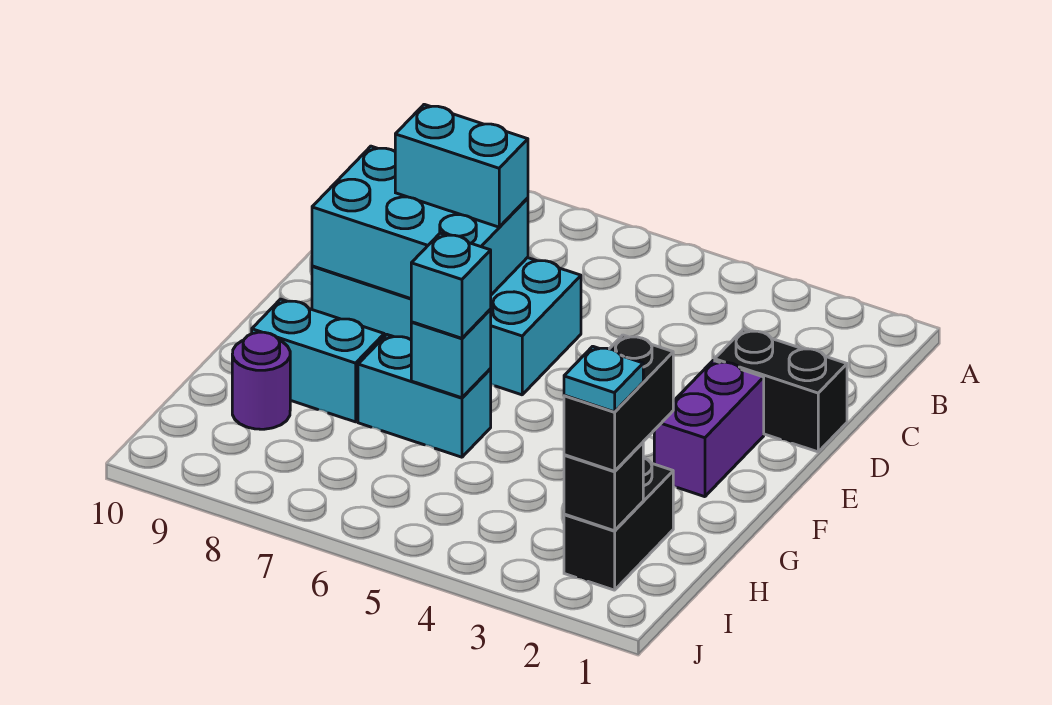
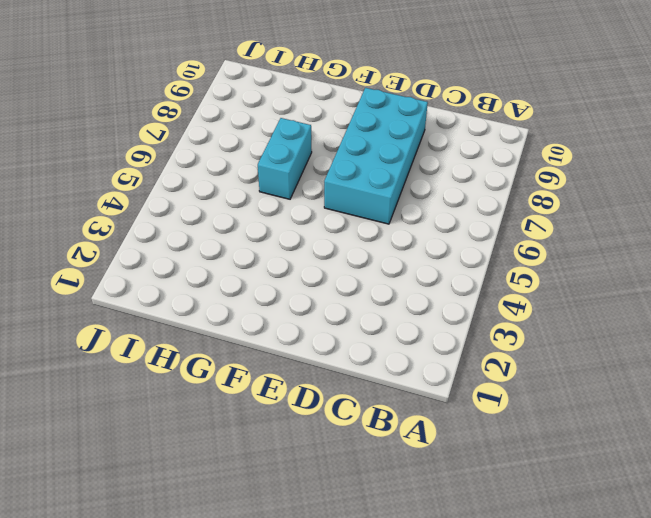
none -> black brick D1:D2 level 1
none -> purple brick E2:F2 level 1
none -> cyan brick G8:G9 level 1

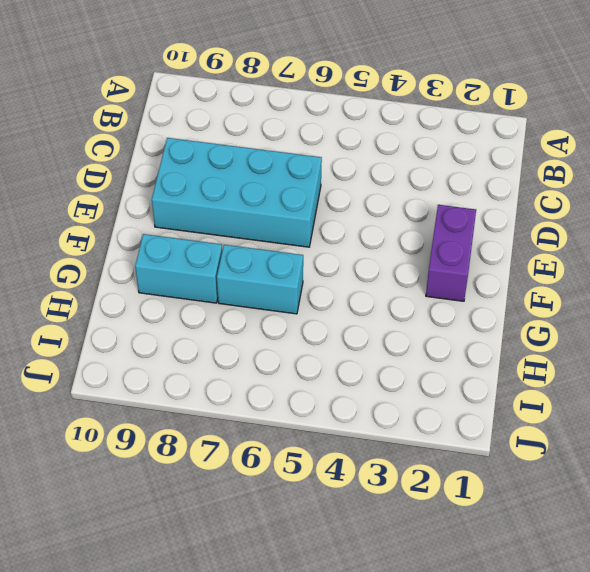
none -> black brick D1:D2 level 1
none -> black brick H2:I2 level 1
none -> purple round brick H9 level 1

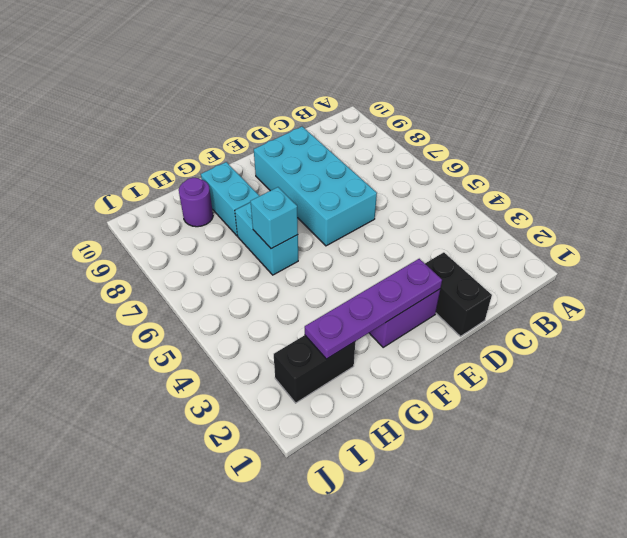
purple plate E2:H2 level 2 -> none
none -> cyan brick D7:E9 level 2
none -> black brick I2 level 2
none -> cyan brick D7:D8 level 3

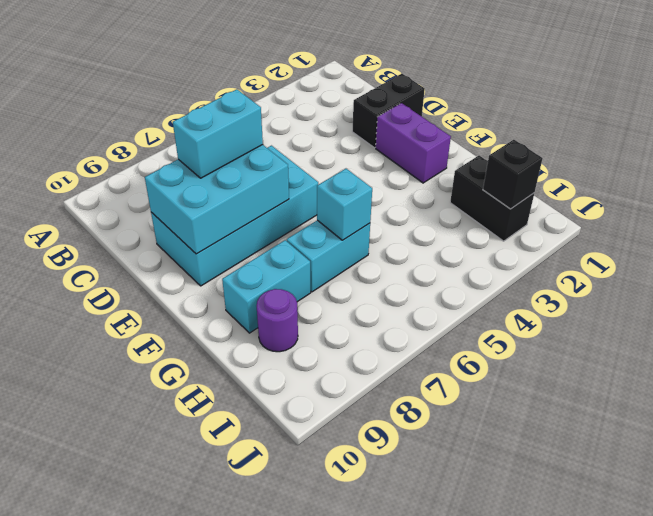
none -> cyan brick G6 level 3
none -> black brick H2:I2 level 3
none -> cyan plate I2 level 4

